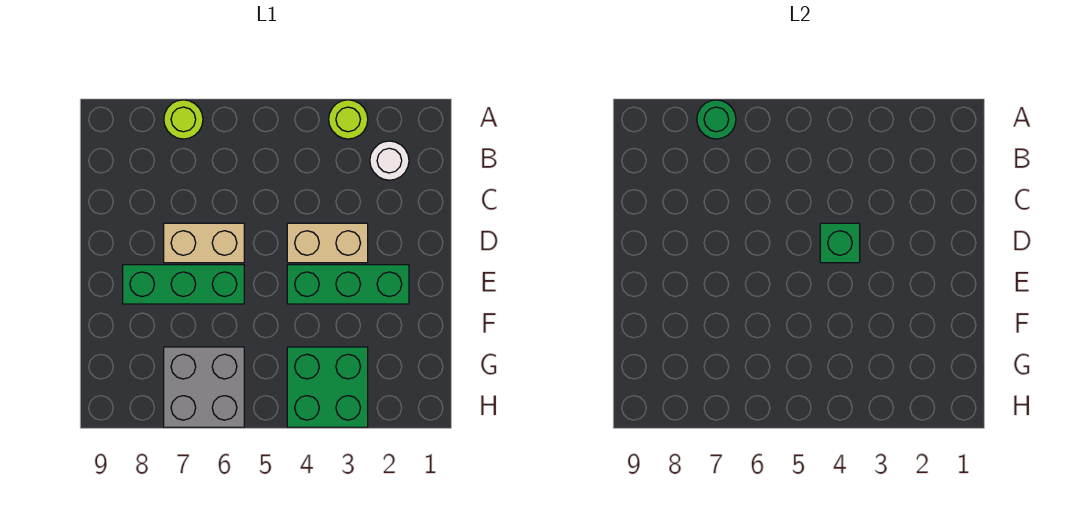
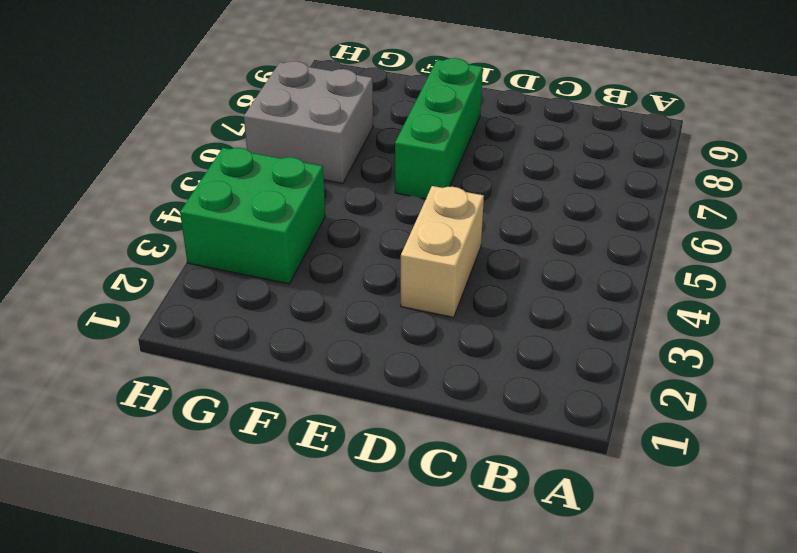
none -> lime round brick A3 level 1
none -> lime round brick A7 level 1

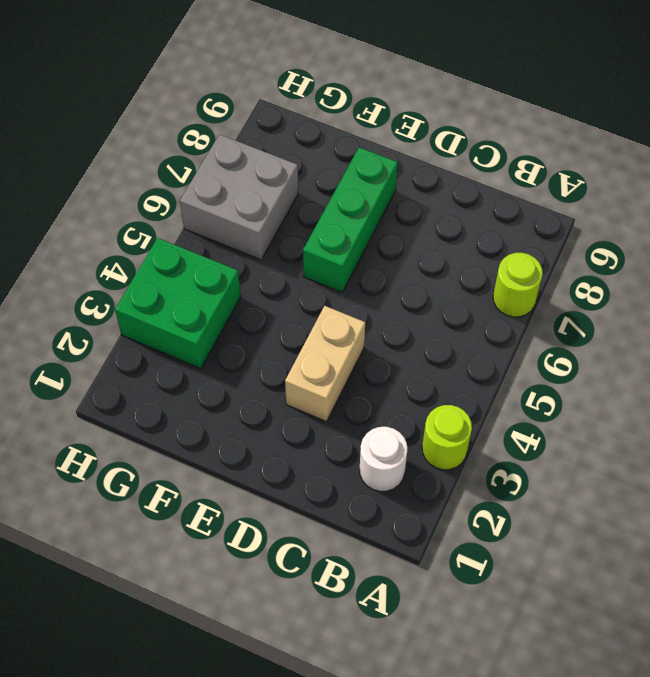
none -> tan brick D6:D7 level 1
none -> green brick E2:E4 level 1

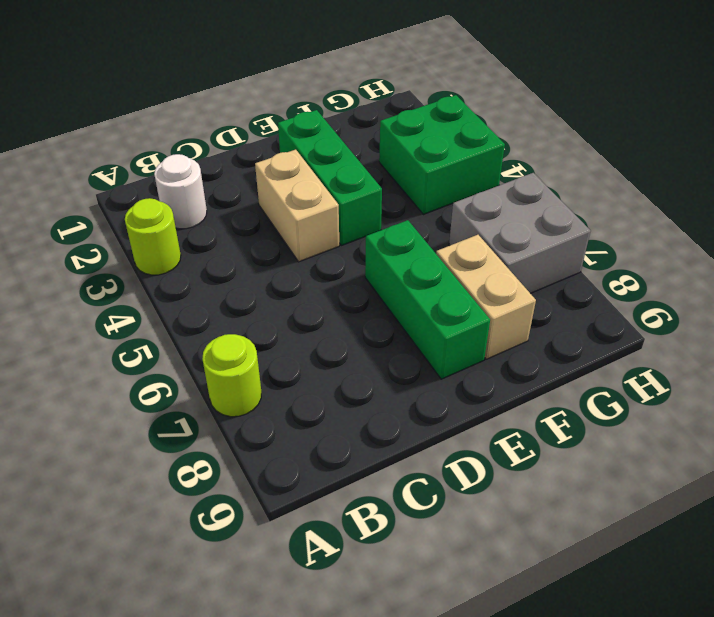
tan brick F7:F8 level 1 -> tan brick D6:D7 level 1
none -> green round brick A7 level 2
none -> green brick D4 level 2

